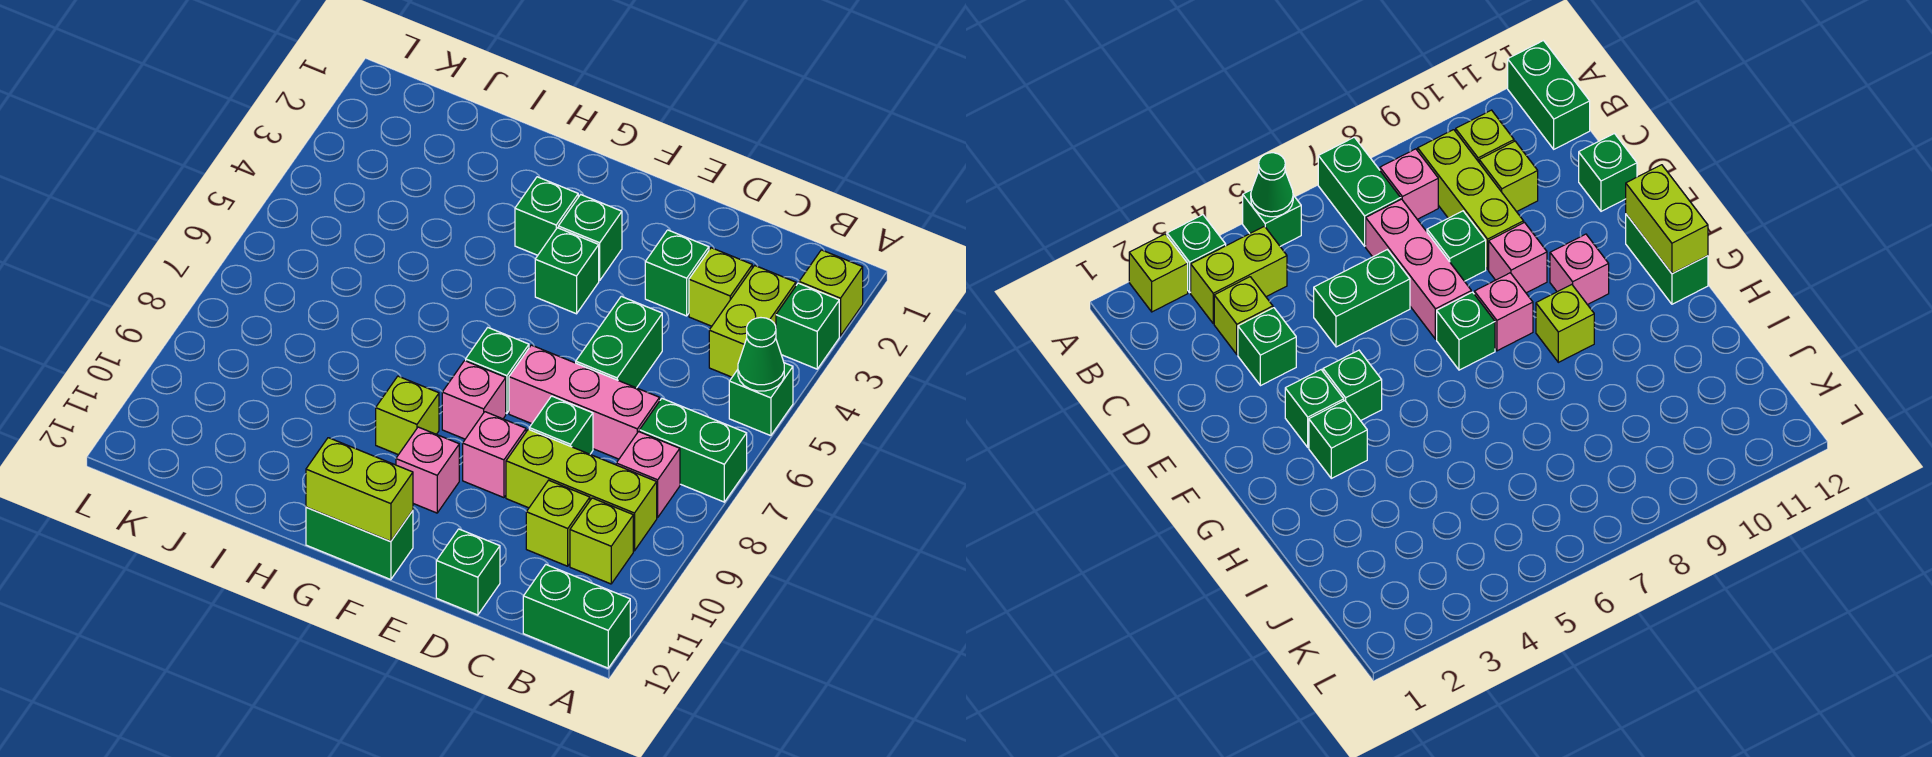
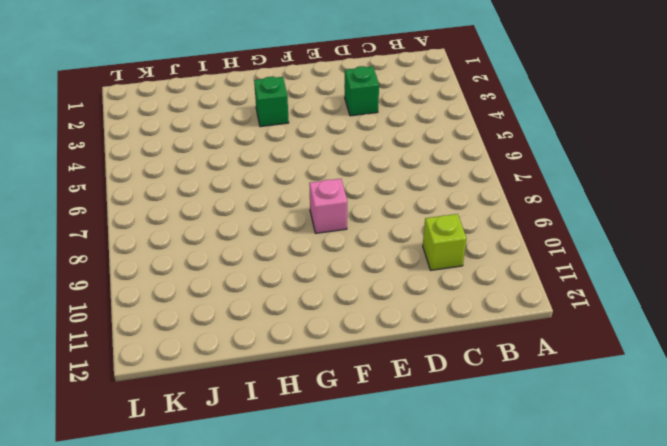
none -> lime brick A2 level 1
none -> green brick A3 level 1
none -> green brick A5 level 1

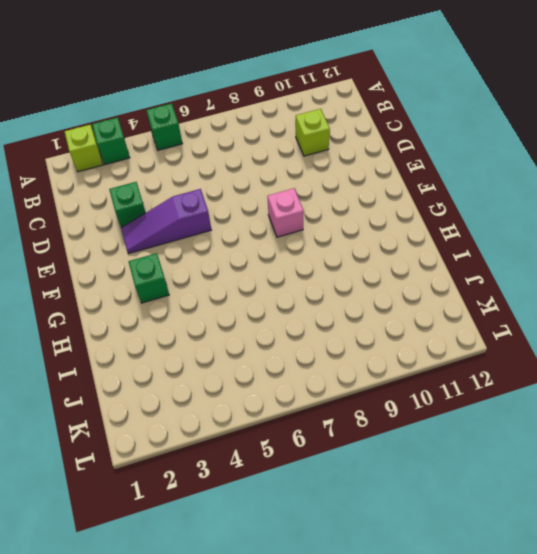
purple slope E3:E5 level 1 top 5 -> none
none -> green brick A7:B7 level 1
none -> green brick A12:B12 level 1
none -> lime brick B3:B4 level 1

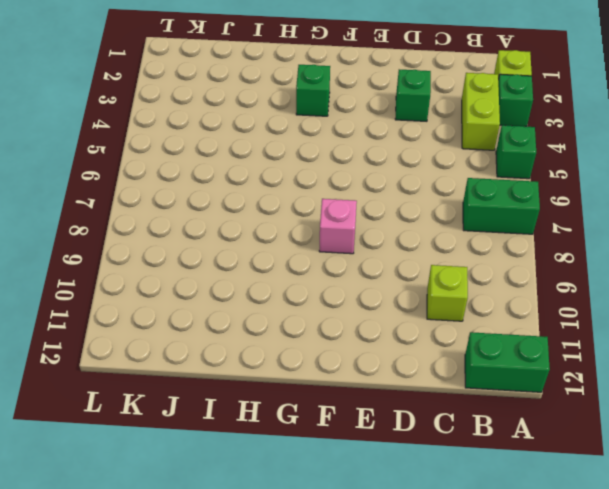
none -> pink brick B8 level 1
none -> lime brick B9:D9 level 1
none -> lime brick B10 level 1

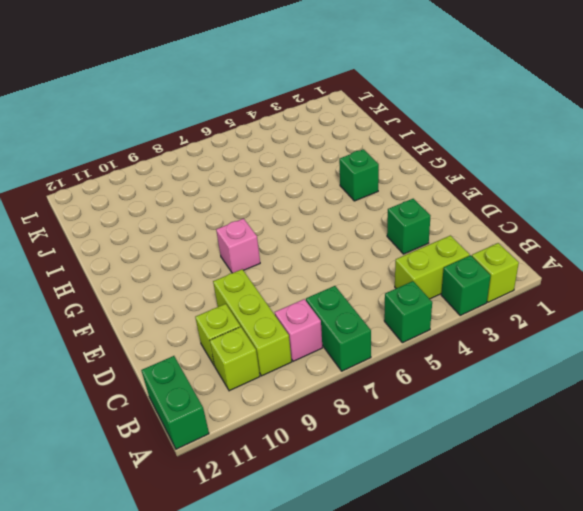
none -> lime brick C3 level 1
none -> pink brick C7:E7 level 1
none -> green brick D5:D6 level 1

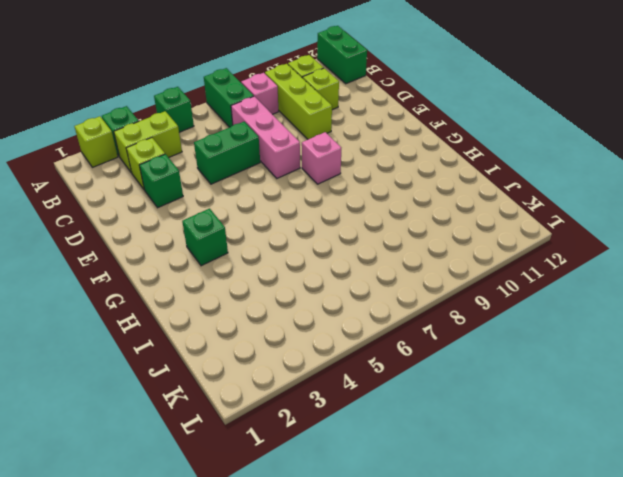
none -> green brick D8 level 1
none -> green brick D12 level 1
none -> pink brick E9 level 1

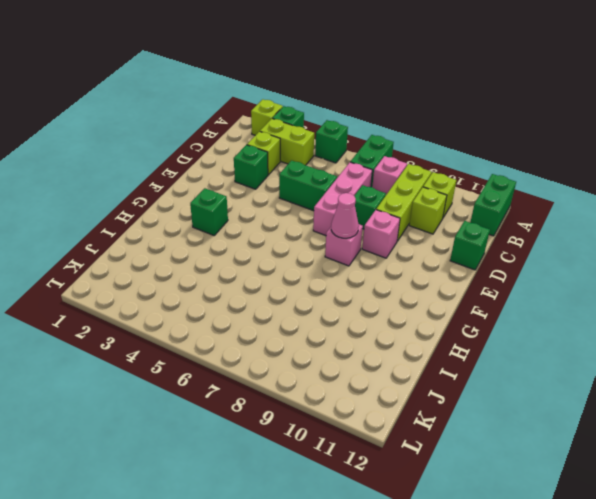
pink cone F8 level 2 -> none
none -> green brick F3 level 1
none -> green brick F4 level 1
none -> green brick F7 level 1

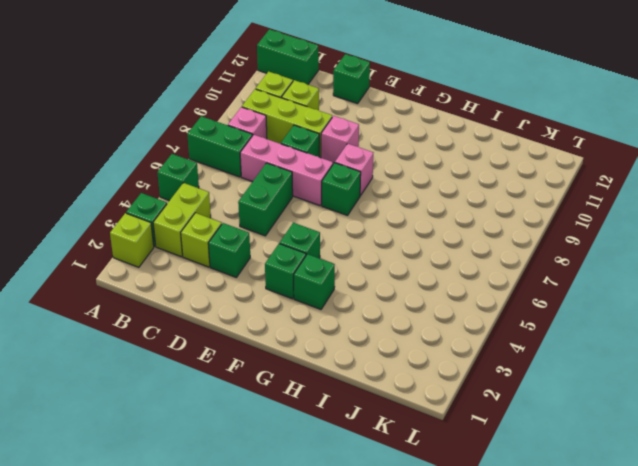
none -> pink brick F10 level 1
none -> green brick F12:G12 level 1
none -> lime brick G9 level 1

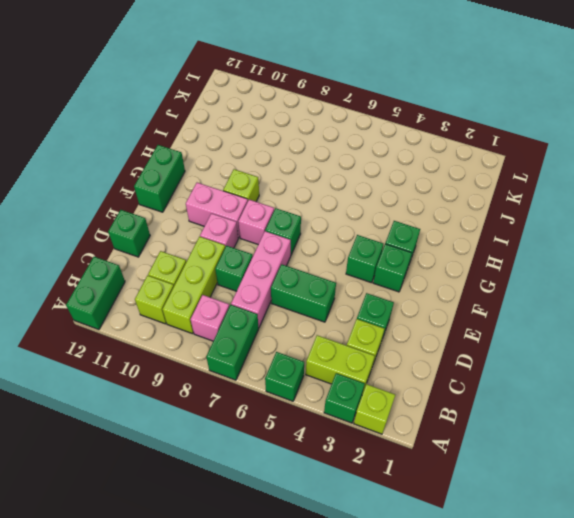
pink brick F9:F10 level 1 -> pink brick F10 level 1
none -> green cone A5 level 2
none -> lime brick F12:G12 level 2

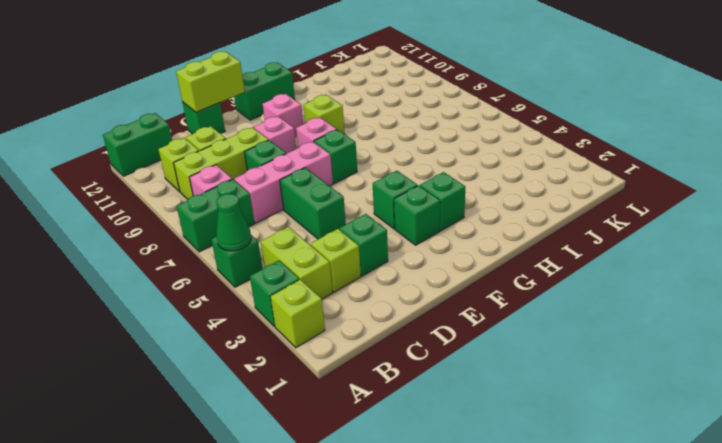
lime brick D12:E12 level 2 -> lime brick F12:G12 level 2

